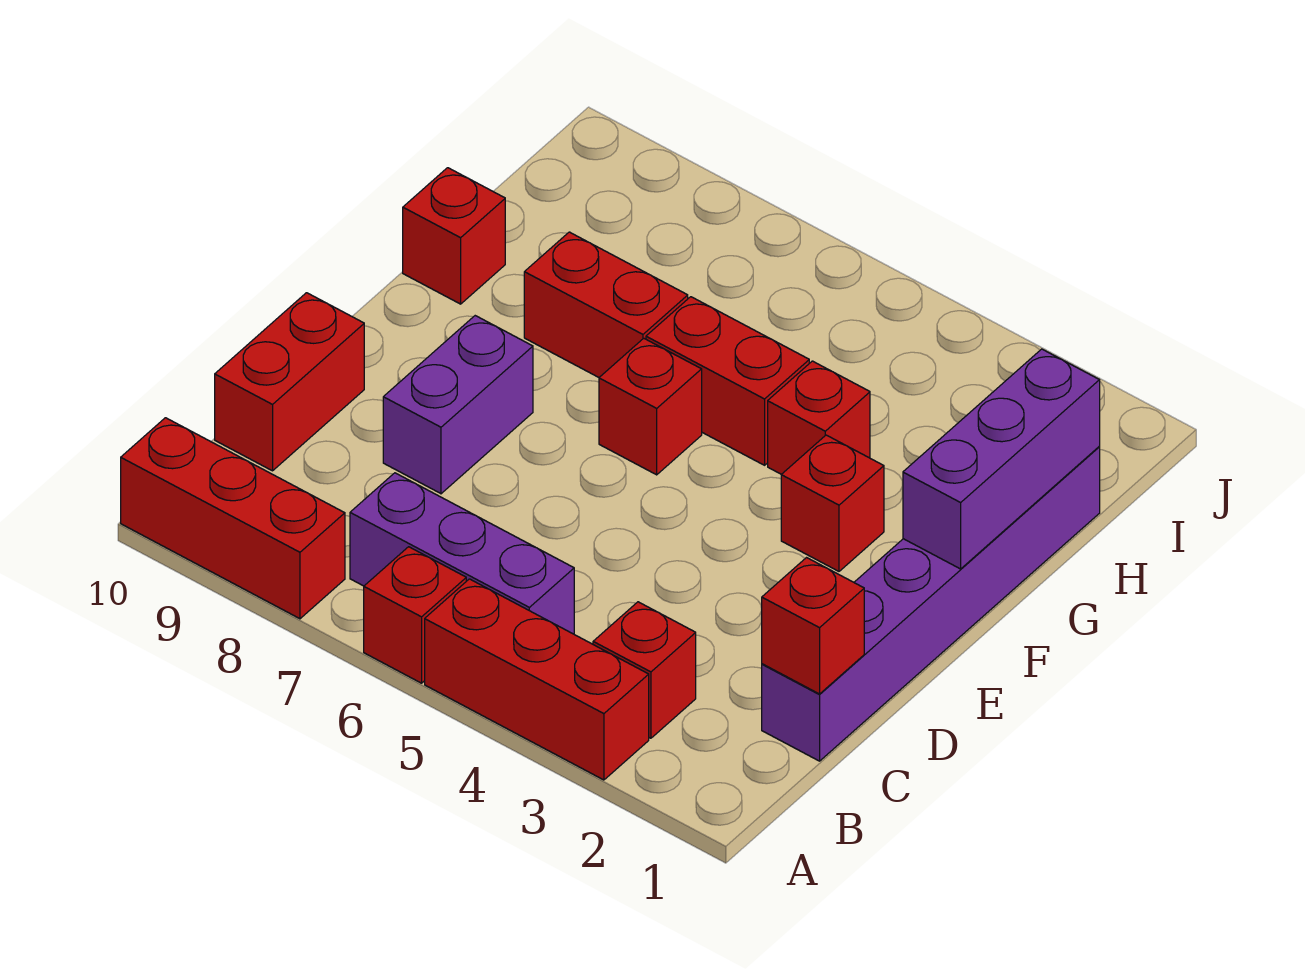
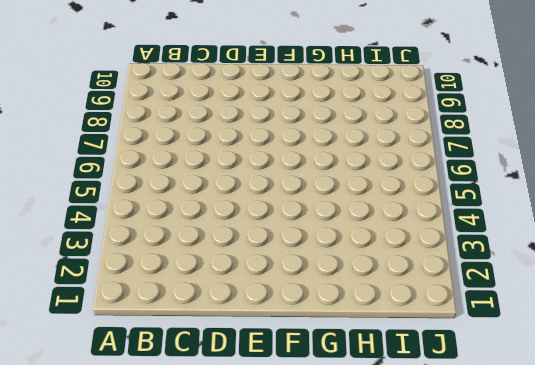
none -> red brick A3:A5 level 1
none -> red brick A6 level 1
none -> red brick A8:A10 level 1

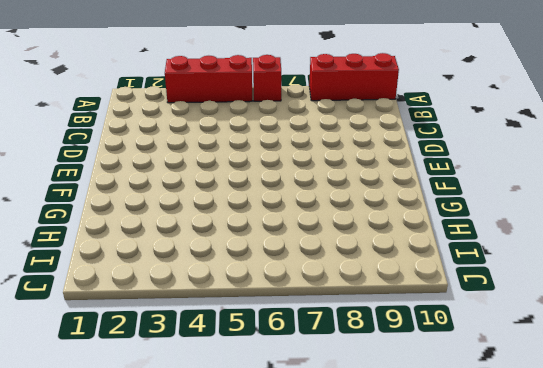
none -> red brick B3 level 1
none -> purple brick B5:B7 level 1
none -> purple brick C1:H1 level 1

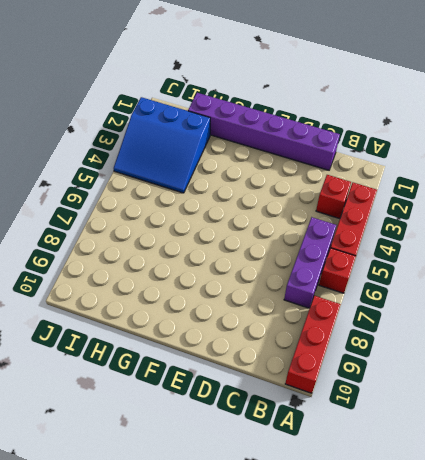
blue slope H2:J4 level 1 top 2 -> none
none -> red brick C10:D10 level 1
none -> purple brick D8:E8 level 1
none -> red brick F3 level 1

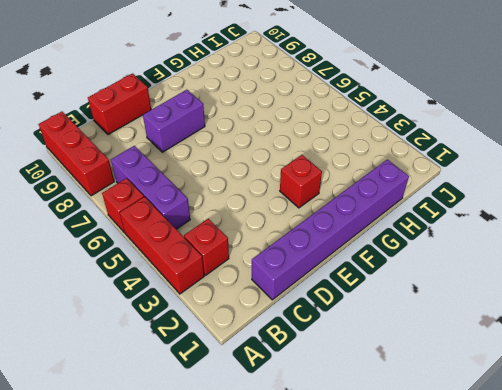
none -> red brick F6 level 1
none -> red brick G4 level 1
none -> red brick G5:G6 level 1

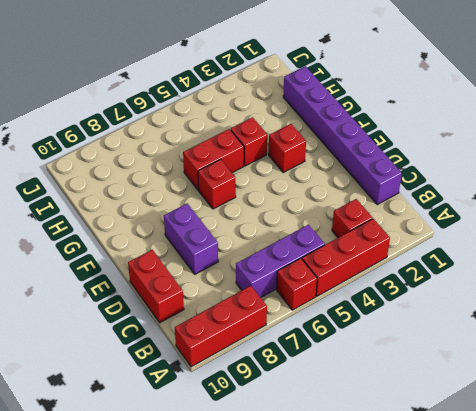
none -> red brick G7:G8 level 1
none -> red brick G10 level 1
none -> red brick C1 level 2

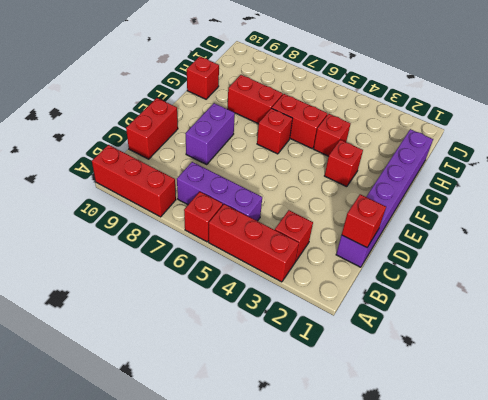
none -> purple brick F1:H1 level 2

